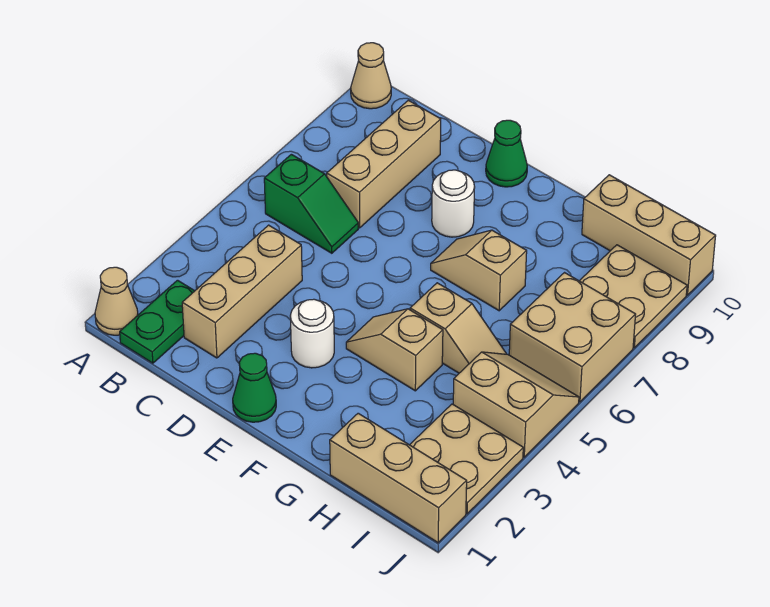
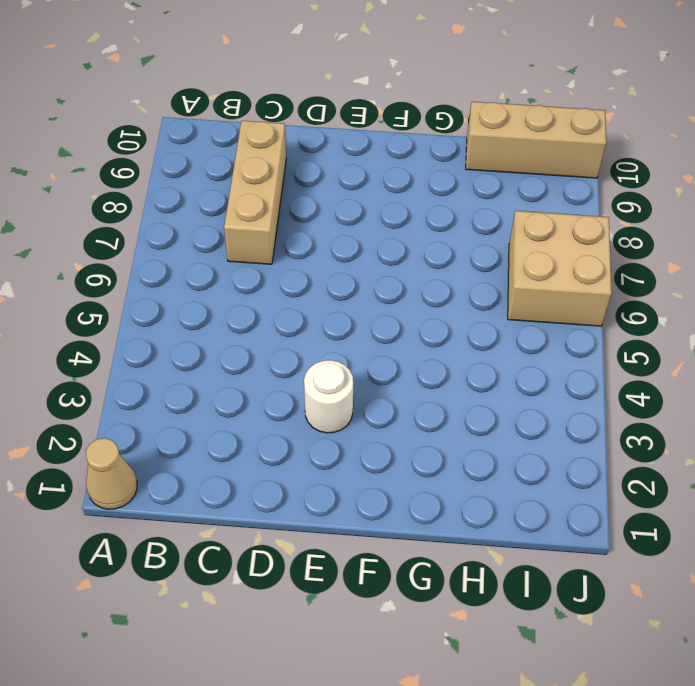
none -> tan cone A10 level 1
none -> green plate B1:B2 level 1
none -> green slope B6:C6 level 1 top B

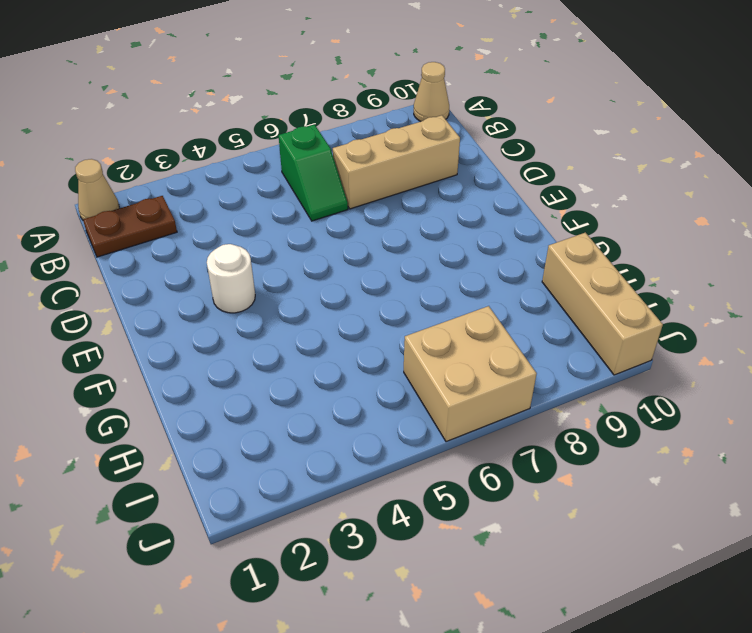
brown plate B1:B2 level 1 -> green plate B1:B2 level 1
none -> tan brick C2:C4 level 1
none -> green cone E1 level 1
none -> white round brick E8 level 1

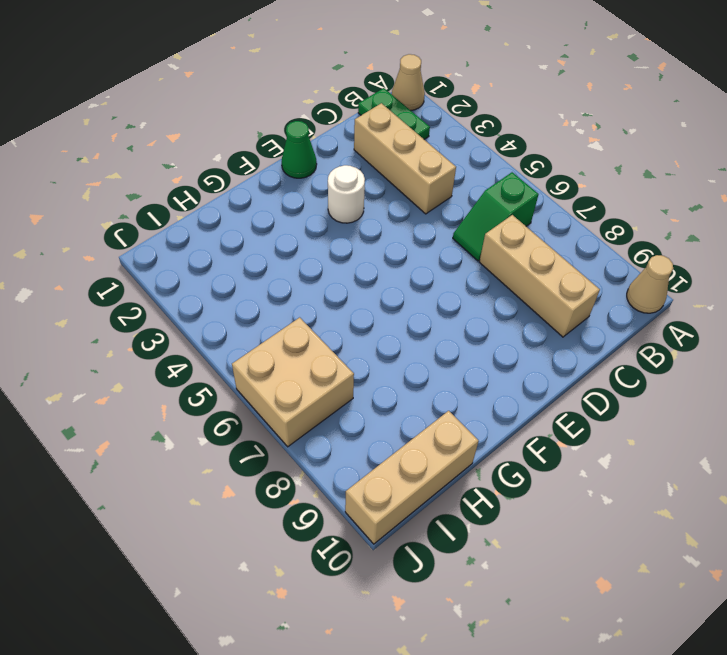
none -> white round brick E8 level 1
none -> green cone E10 level 1
none -> tan slope F4:G4 level 1 top G

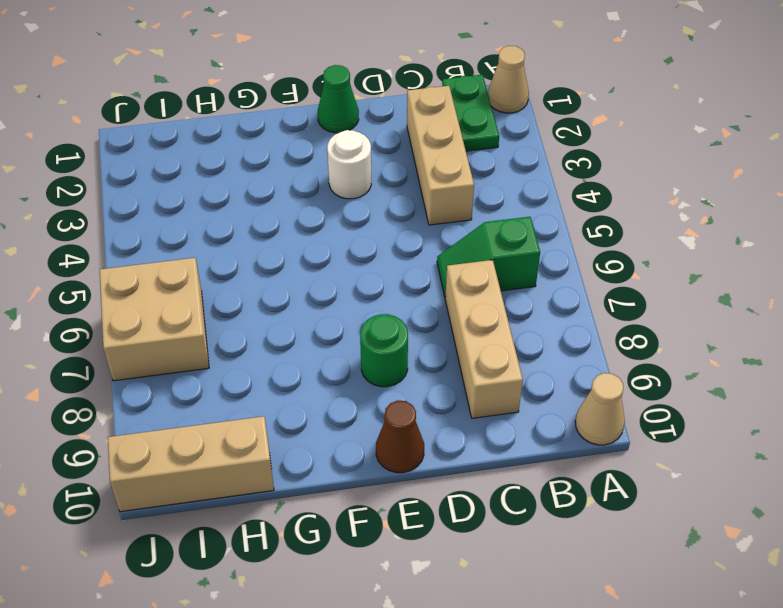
green round brick E8 level 1 -> white round brick E8 level 1
brown cone E10 level 1 -> green cone E10 level 1
none -> tan slope F4:G4 level 1 top G
none -> tan slope F7:G7 level 1 top G
none -> tan slope G5:H5 level 1 top G

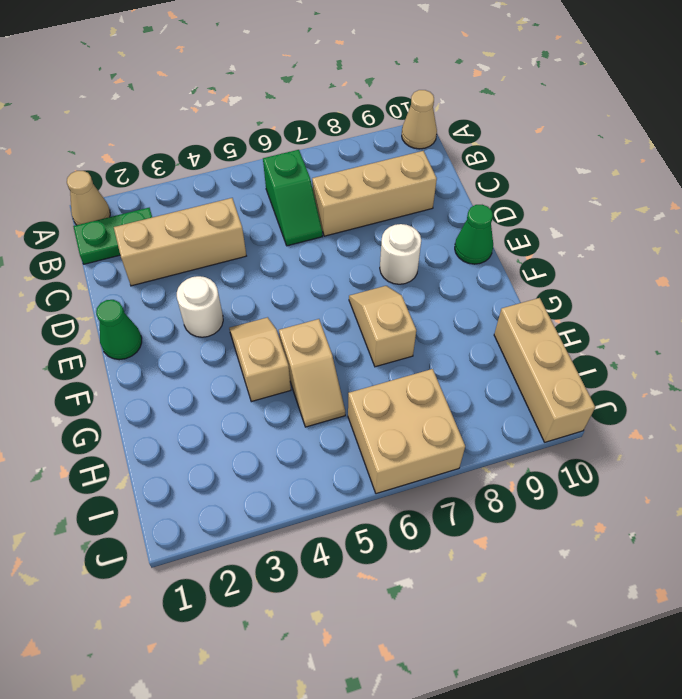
none -> tan brick H1:J1 level 1
none -> tan plate I2:J3 level 1
none -> tan slope I4:J5 level 1 top 4

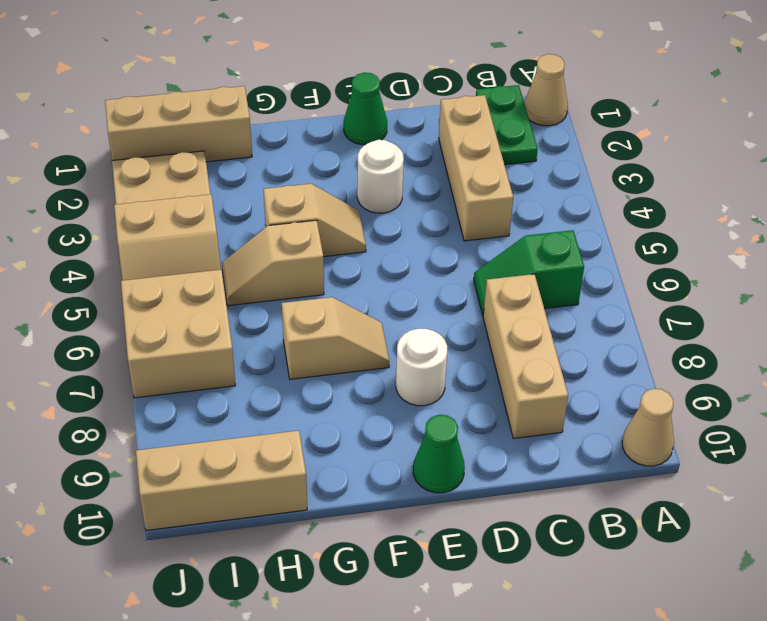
none -> tan plate I8:J9 level 1

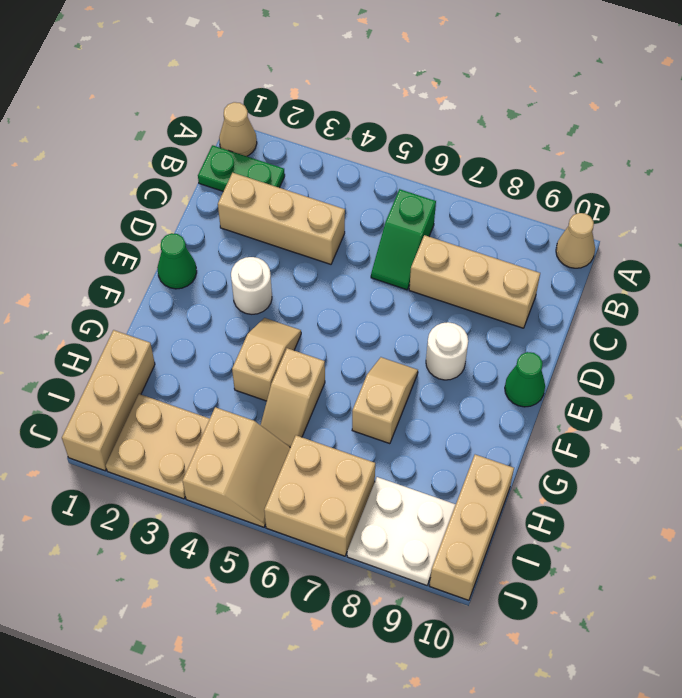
white plate I8:J9 level 1 -> tan plate I8:J9 level 1

